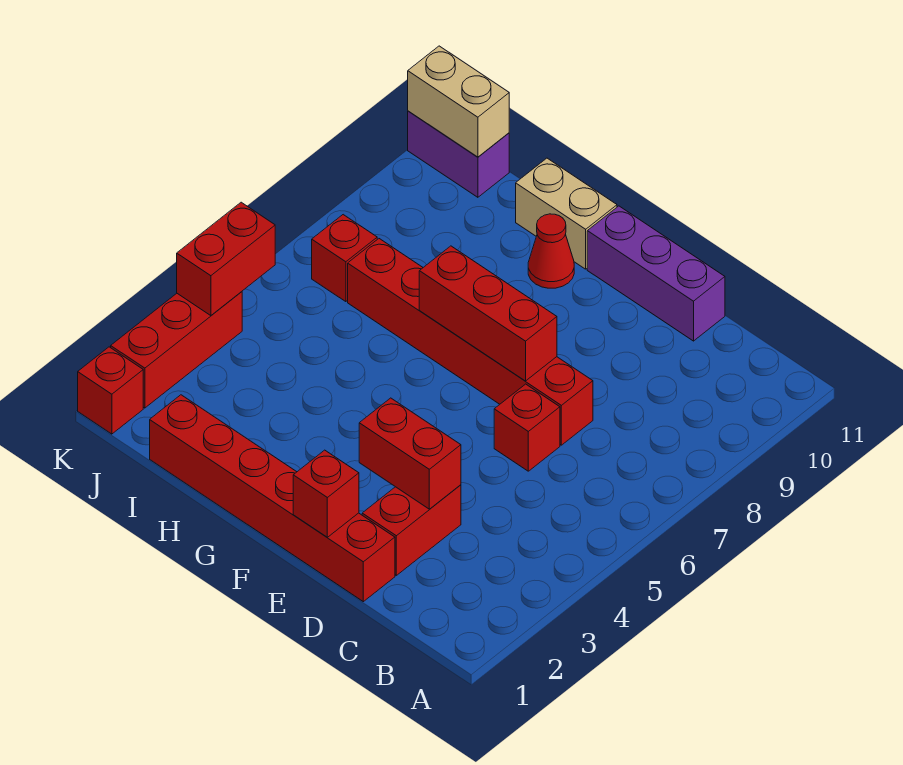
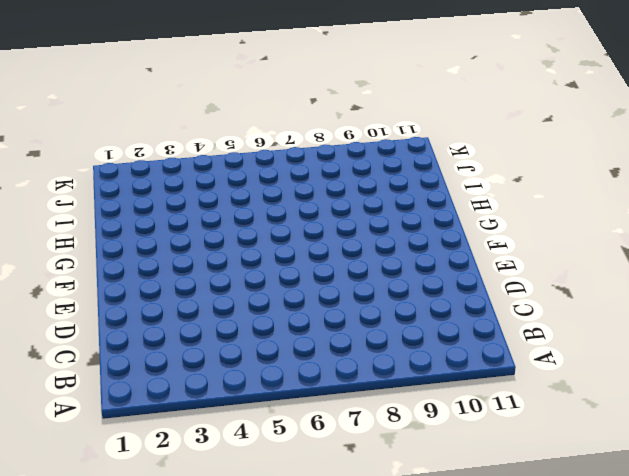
none -> red brick D1:I1 level 1
none -> red brick D2:D3 level 1
none -> red brick D6 level 1

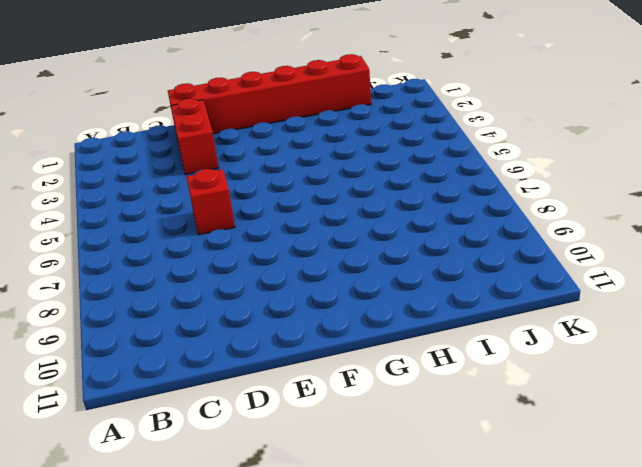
none -> red brick D7:I7 level 1
none -> purple brick D11:F11 level 1
none -> red cone G10 level 1

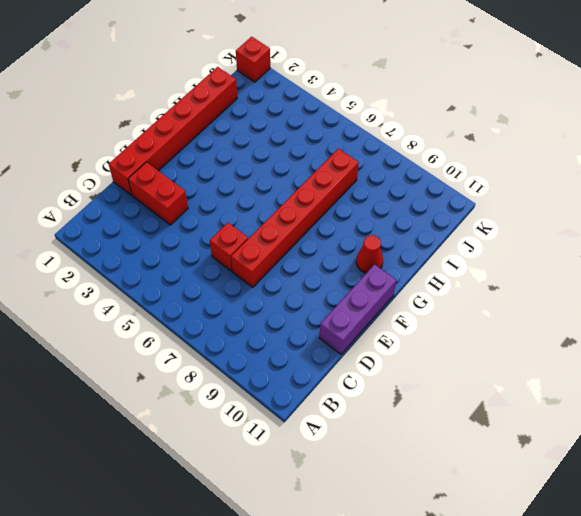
none -> tan brick G11:H11 level 1
none -> red brick J7 level 1
none -> purple brick J11:K11 level 1

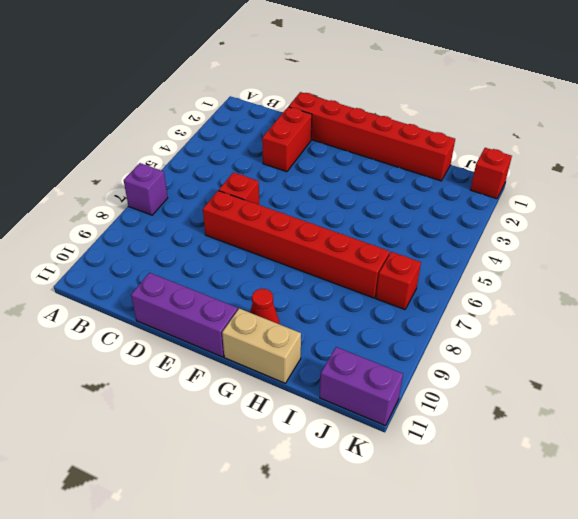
purple brick A7 level 1 -> none
none -> red brick K2:K4 level 1
none -> red brick D3:E3 level 2
none -> red brick E1 level 2

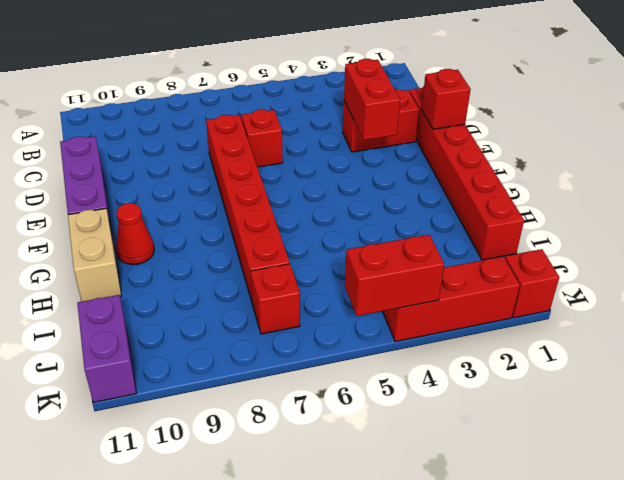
none -> red brick E7:G7 level 2
none -> tan brick J11:K11 level 2

